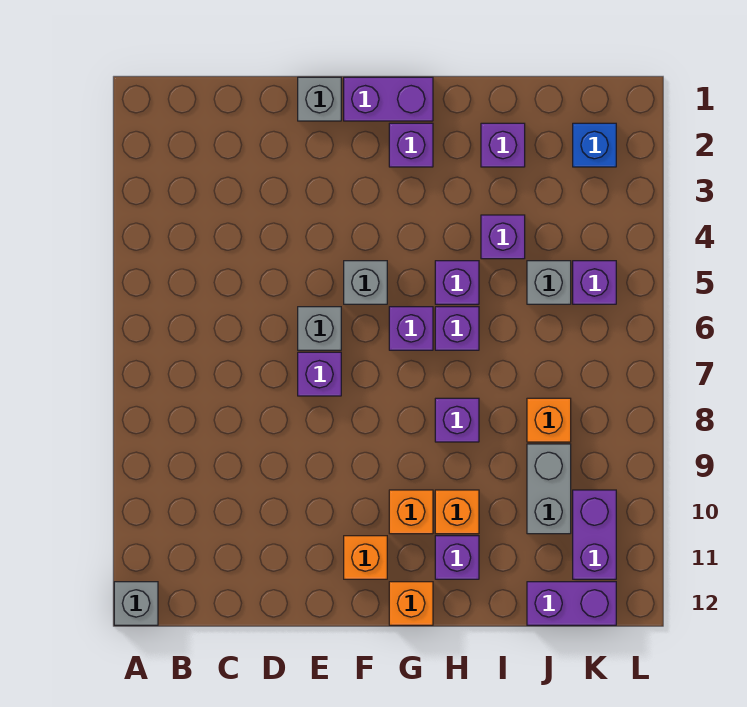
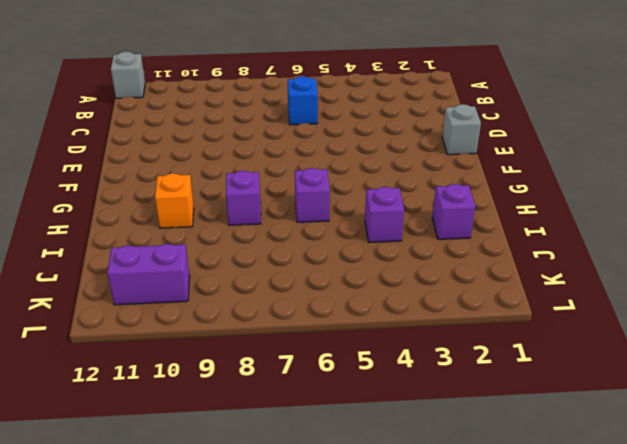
blue brick C6 level 1 -> blue brick K2 level 1
none -> grey brick E6 level 1
none -> purple brick E7 level 1
none -> purple brick F1:G1 level 1

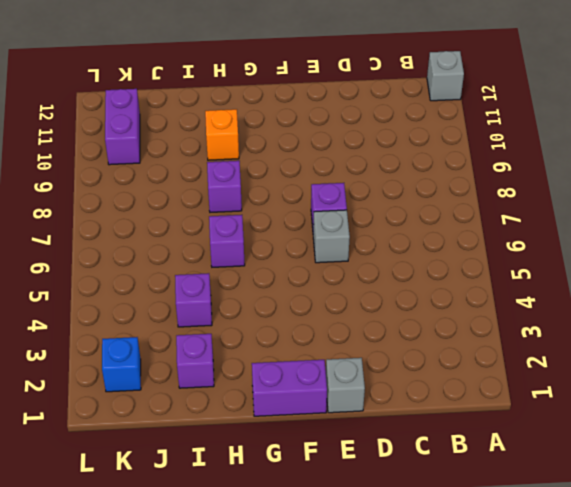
none -> grey brick F5 level 1
none -> orange brick F11 level 1
none -> purple brick G2 level 1

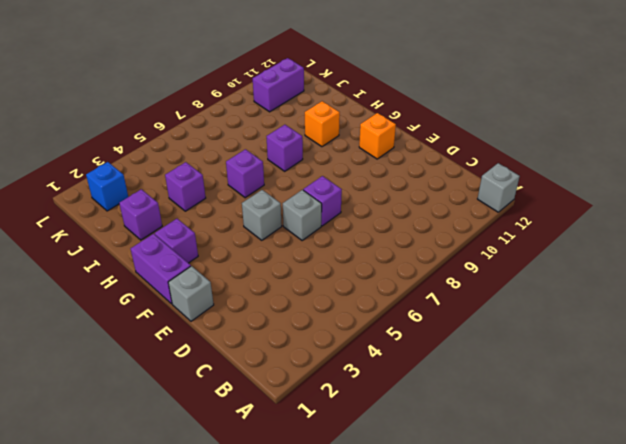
none -> purple brick G6 level 1
none -> orange brick G10 level 1
none -> orange brick G12 level 1

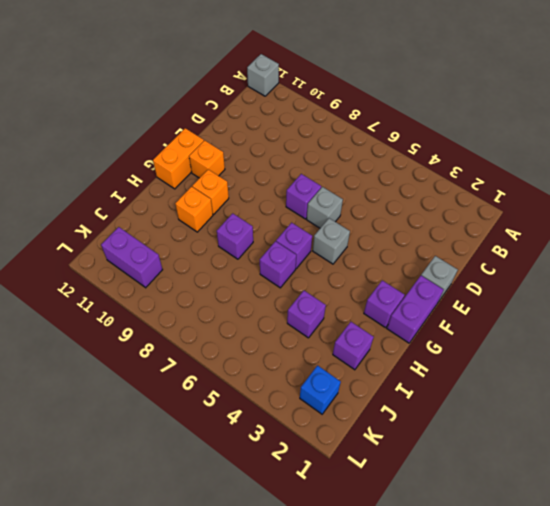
orange brick F12:G12 level 1 -> orange brick G12 level 1
none -> purple brick H5 level 1
none -> purple brick H11 level 1
none -> grey brick J5 level 1

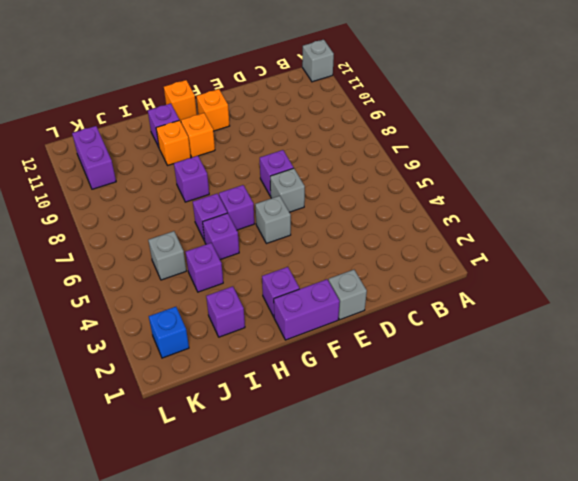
none -> orange brick J8 level 1
none -> grey brick J9:J10 level 1
none -> purple brick J12:K12 level 1

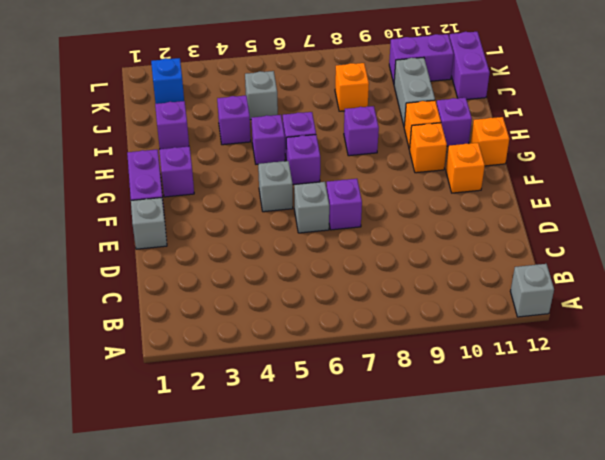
grey brick I10:J10 level 1 -> grey brick J9:J10 level 1
none -> purple brick K5 level 1

